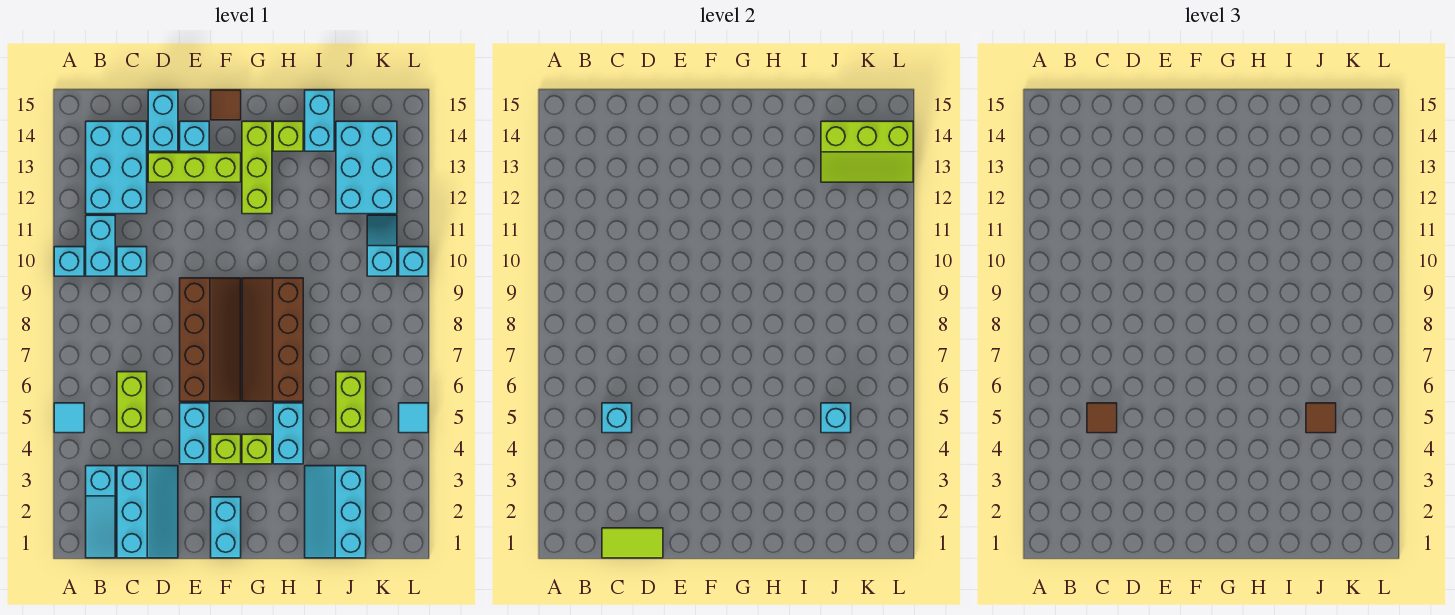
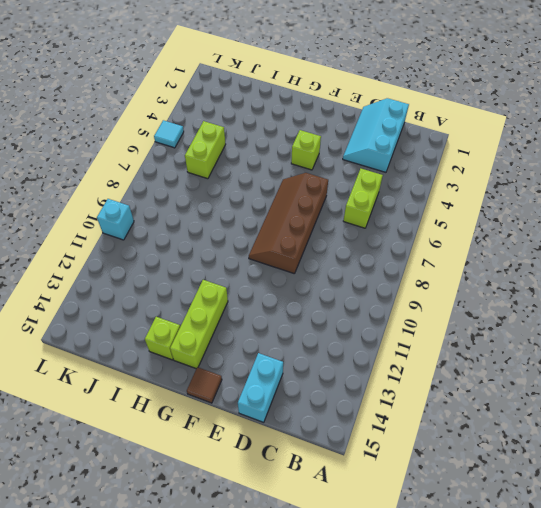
none -> cyan tile A5 level 1
none -> cyan brick A10 level 1
none -> cyan slope B1:B3 level 1 top 3
none -> cyan brick B10:B11 level 1

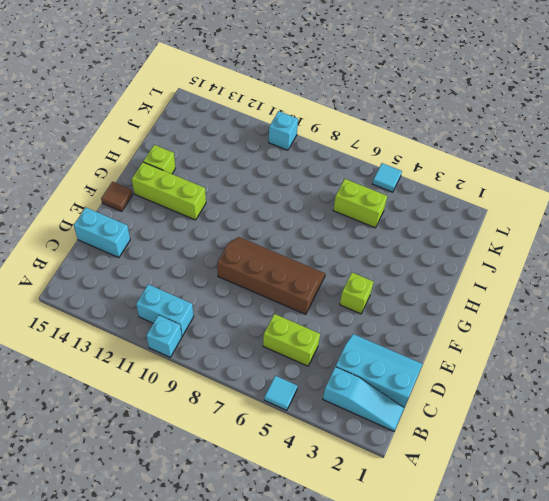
none -> cyan brick B12:C14 level 1
none -> cyan brick C10 level 1
none -> lime brick D13:F13 level 1
none -> cyan brick E4:E5 level 1

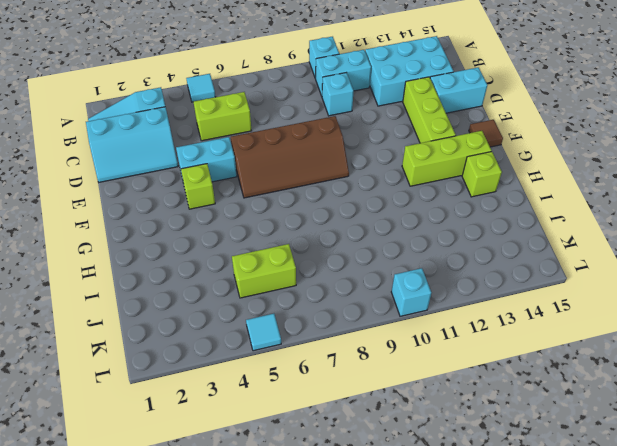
none -> cyan brick E14 level 1
none -> cyan brick F1:F2 level 1
none -> lime brick G4 level 1
none -> brown slope G6:H9 level 1 top H

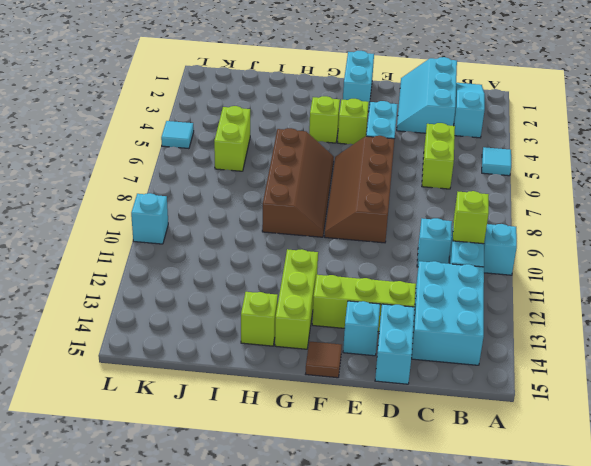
lime brick B10 level 2 -> none
none -> cyan brick H4:H5 level 1
none -> cyan slope I1:J3 level 1 top J
none -> cyan brick I14:I15 level 1
none -> cyan brick J12:K14 level 1

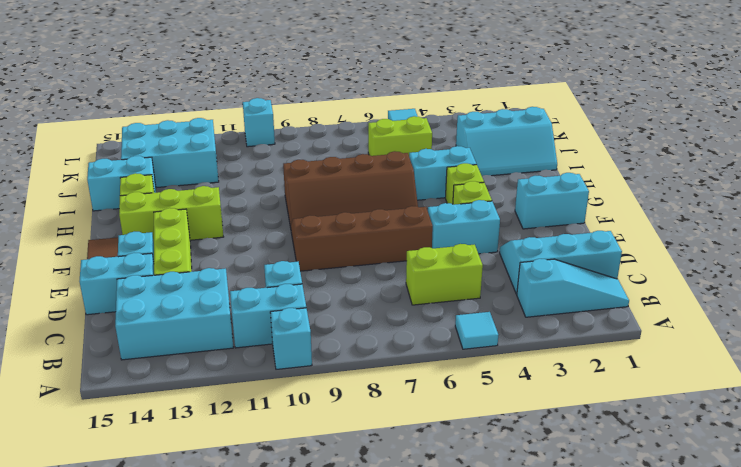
none -> cyan slope K10:K11 level 1 top 10
none -> lime tile C1:D1 level 2
none -> cyan brick C5 level 2
none -> cyan brick J5 level 2

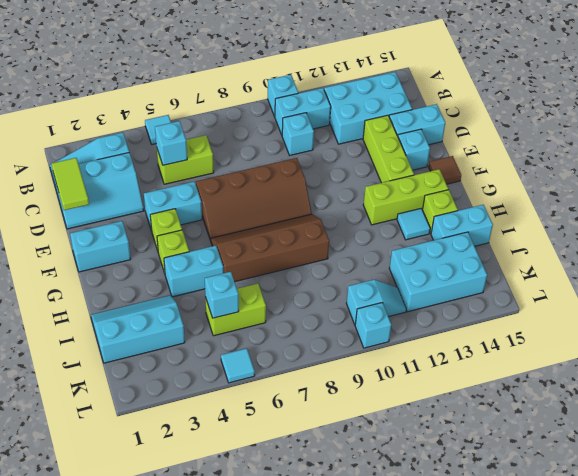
cyan tile H13 level 1 -> none
none -> lime slope J13:L14 level 2 top 14
none -> brown tile C5 level 3
none -> brown tile J5 level 3

